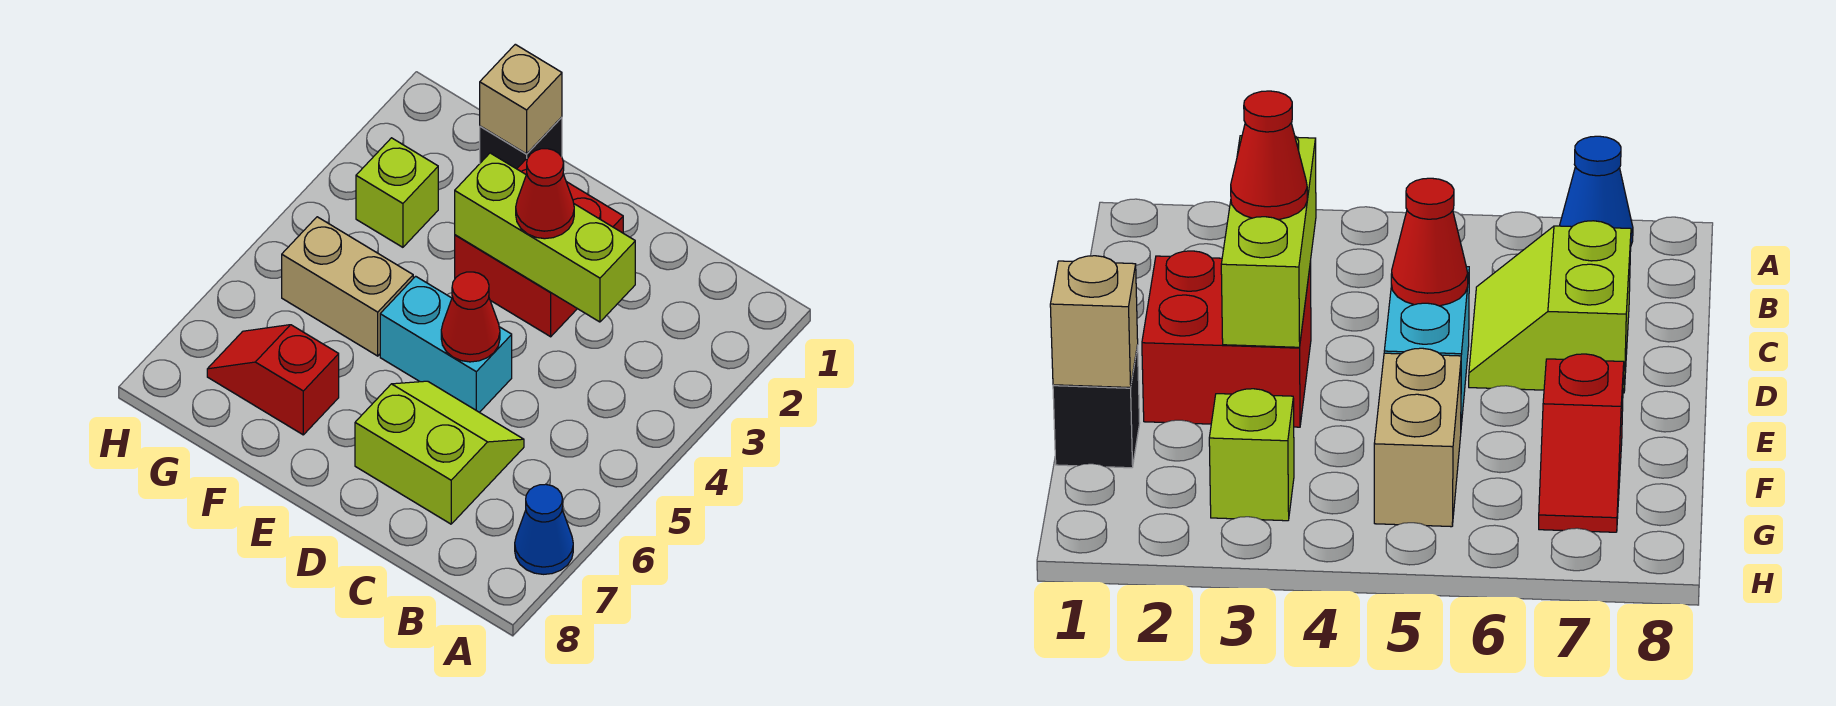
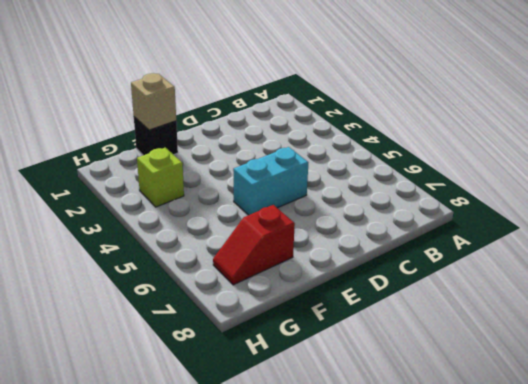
none -> blue cone A7 level 1
none -> lime slope C6:D7 level 1 top 7
none -> red brick D2:E3 level 1

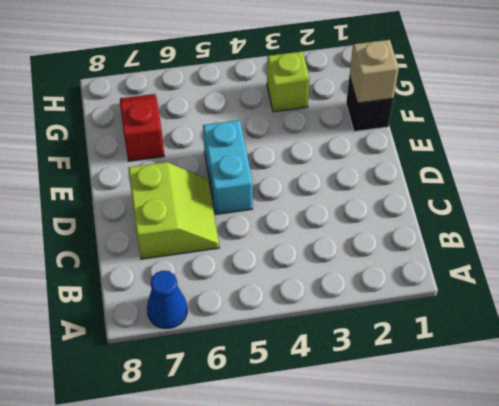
none -> red brick D2:E3 level 1
none -> tan brick F5:G5 level 1
none -> lime brick C3:E3 level 2

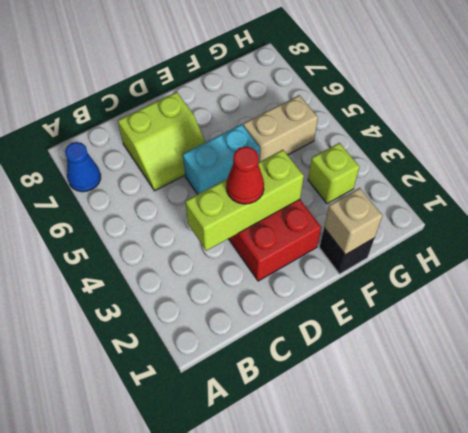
none -> red slope F7:G7 level 1 top F
none -> red cone D5 level 2

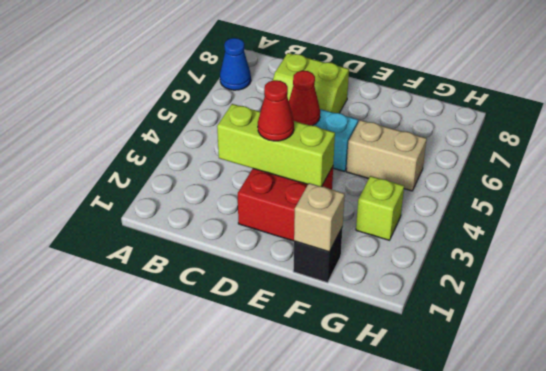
none -> red slope F7:G7 level 1 top F

